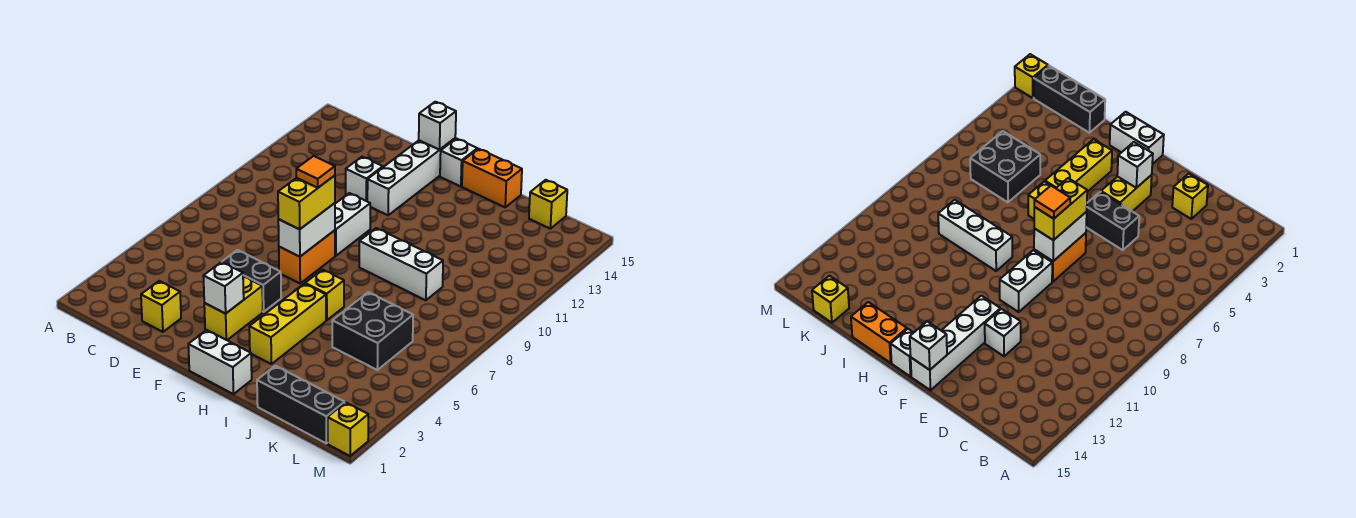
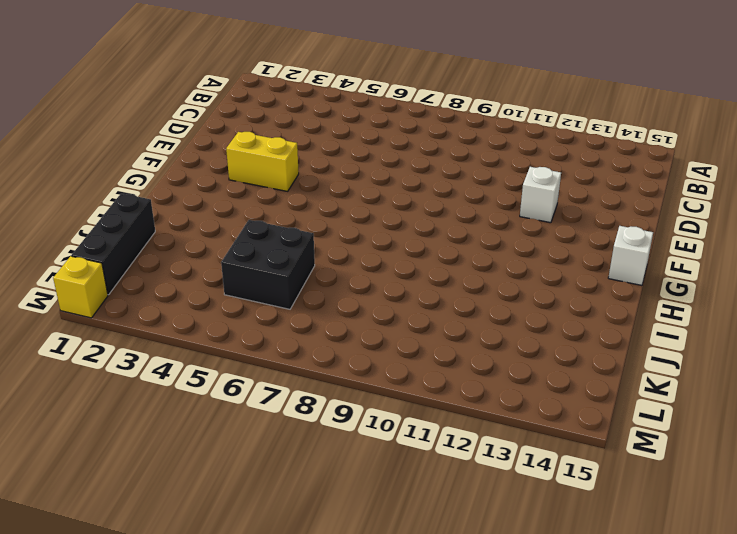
none -> yellow brick D2 level 1
none -> black brick E5:F5 level 1
none -> orange brick F7:F8 level 1

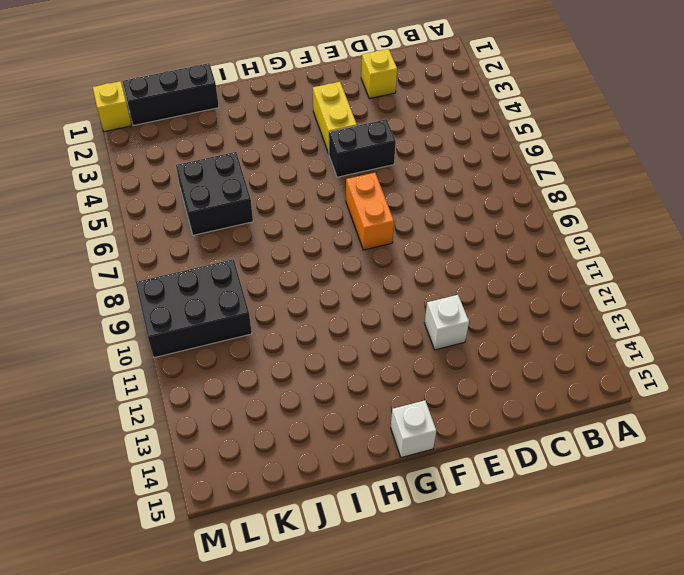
black brick K9:M10 level 1 -> none
none -> white brick F9:F10 level 1
none -> white brick F12:F15 level 1
none -> white brick G1:H1 level 1

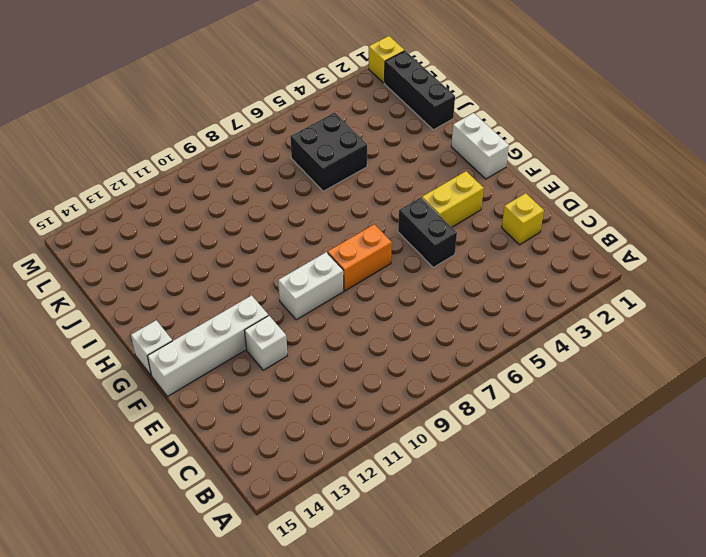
none -> yellow brick H3:H5 level 1
none -> yellow brick H6 level 1
none -> white brick H9:J9 level 1

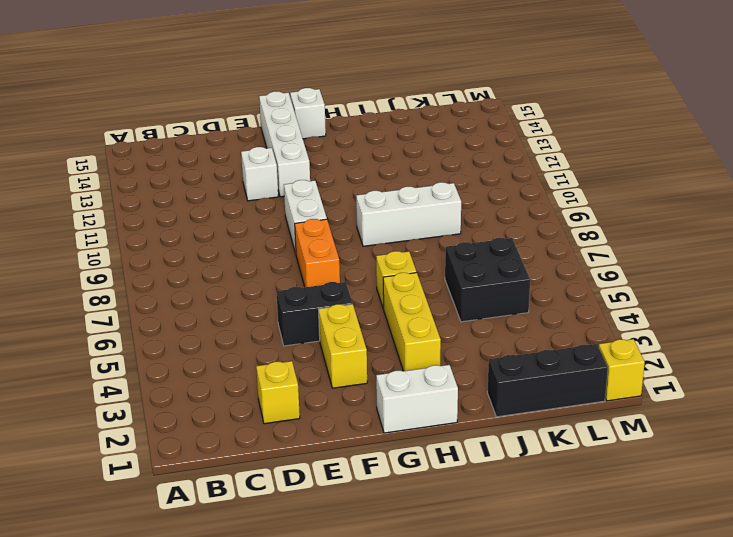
none -> orange brick H15:I15 level 1
none -> yellow brick K15 level 1
none -> white brick F3 level 2

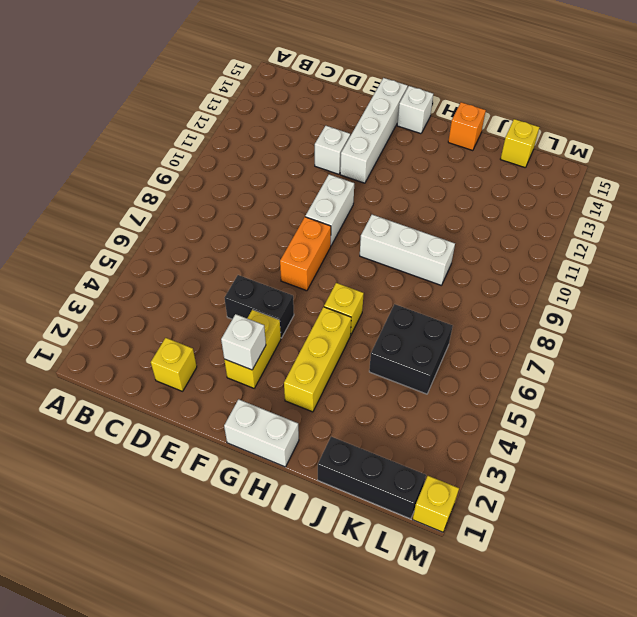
orange brick I15 level 1 -> orange brick H15:I15 level 1
none -> white brick F7:F8 level 2
none -> white brick F15 level 2
none -> yellow brick F7:F8 level 3

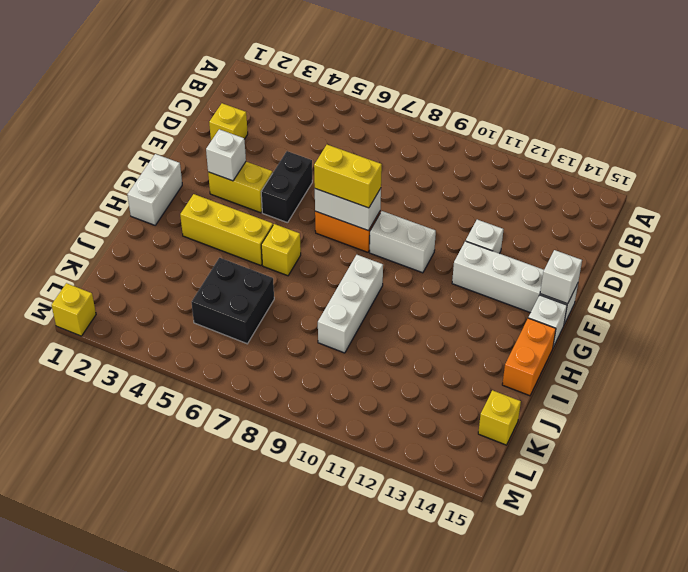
none -> black brick J1:L1 level 1
none -> orange tile F8 level 4

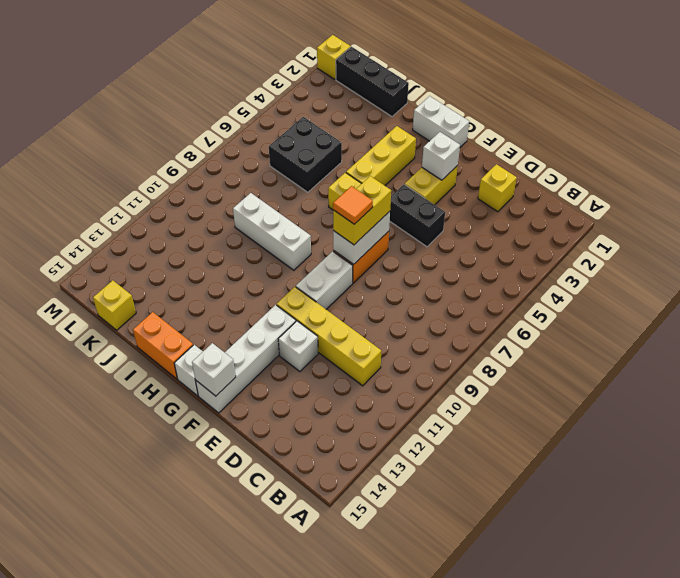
yellow brick C11:F11 level 1 -> none

